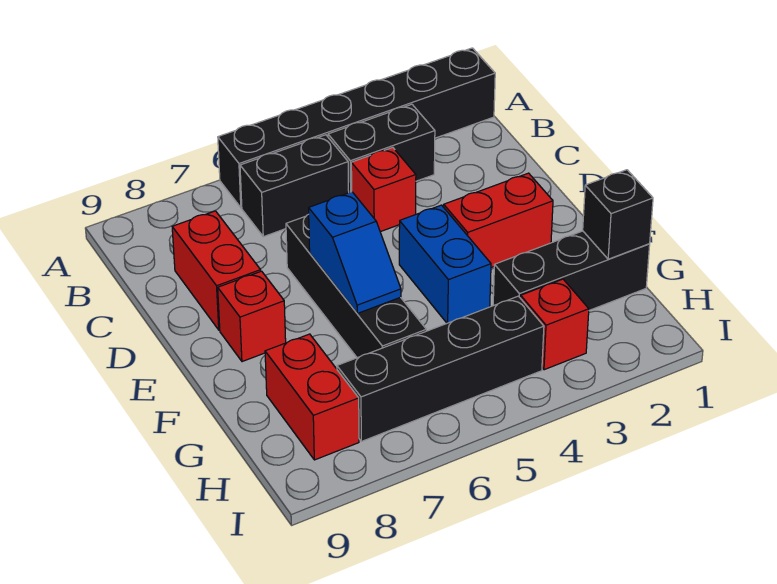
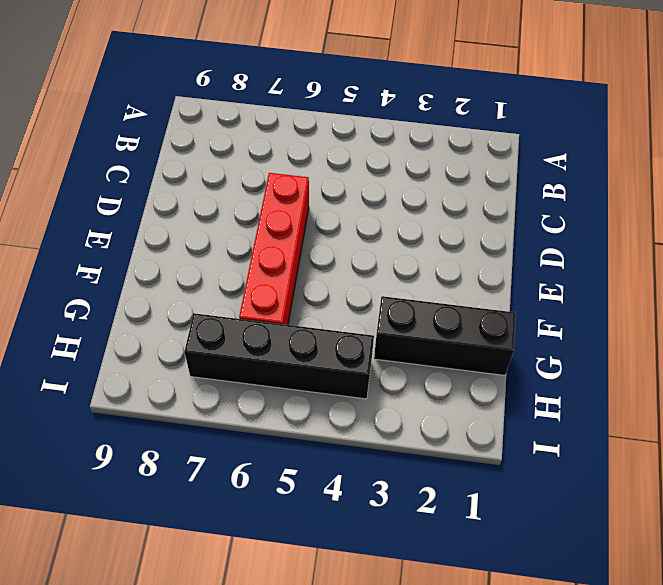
red brick D6:G6 level 1 -> black brick D6:G6 level 1
none -> black brick A1:A6 level 1
none -> black brick B3:B4 level 1
none -> black brick B5:B6 level 1

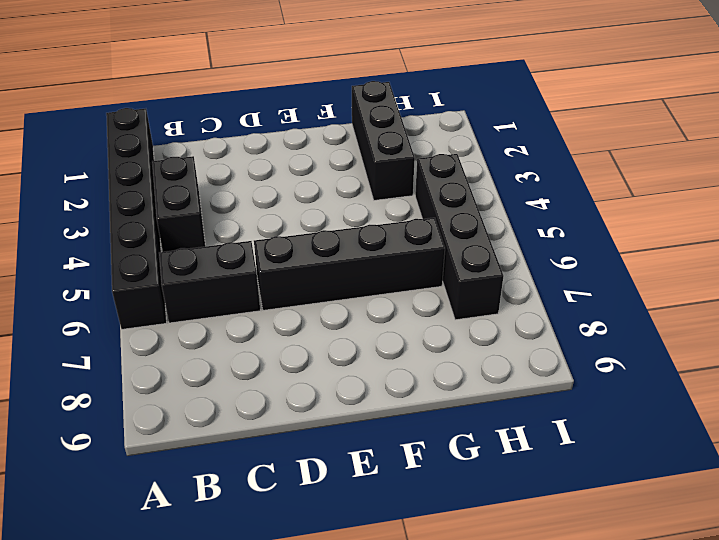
black brick B6:C6 level 1 -> black brick B5:B6 level 1
none -> red brick C4 level 1
none -> red brick C8:D8 level 1
none -> red brick E2:E3 level 1

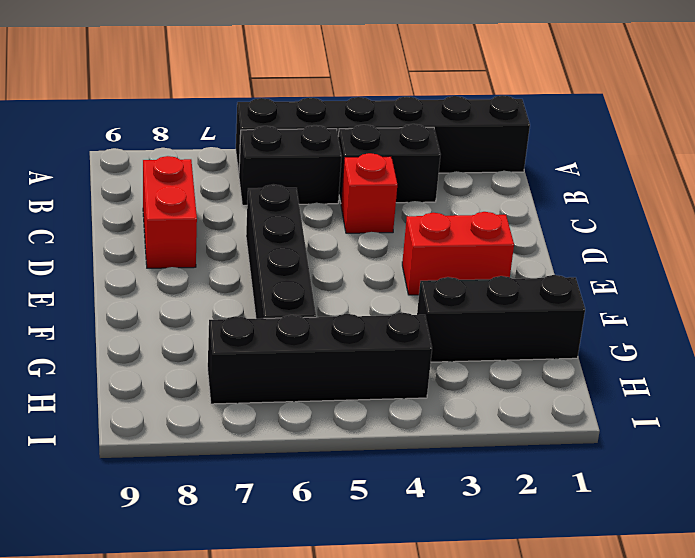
none -> blue brick E4:F4 level 1
none -> red brick E8 level 1
none -> red brick G8:H8 level 1

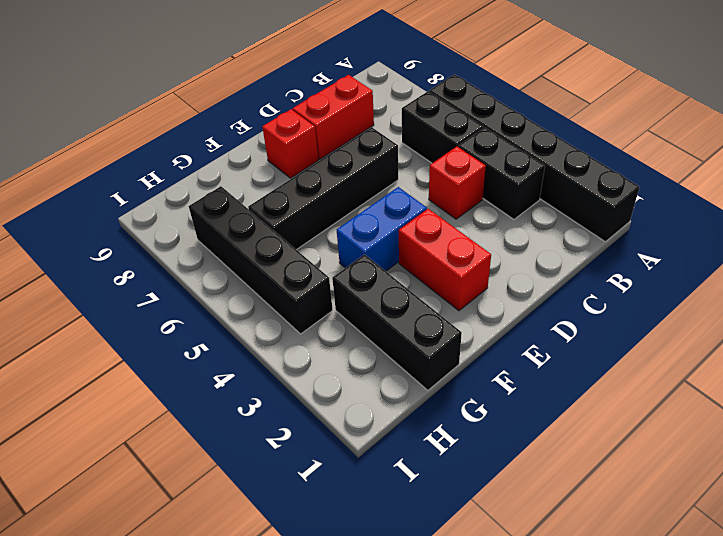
none -> red brick G8:H8 level 1
none -> red brick H3 level 1
none -> blue slope E6:F6 level 2 top E

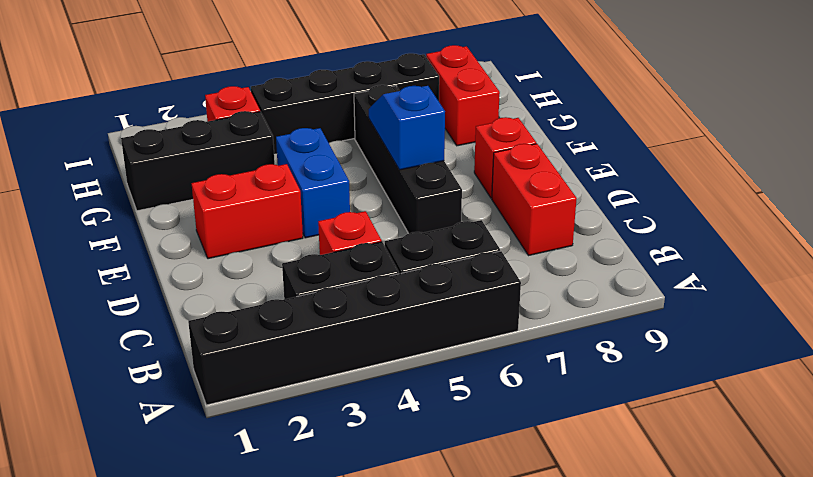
none -> black brick G1 level 2

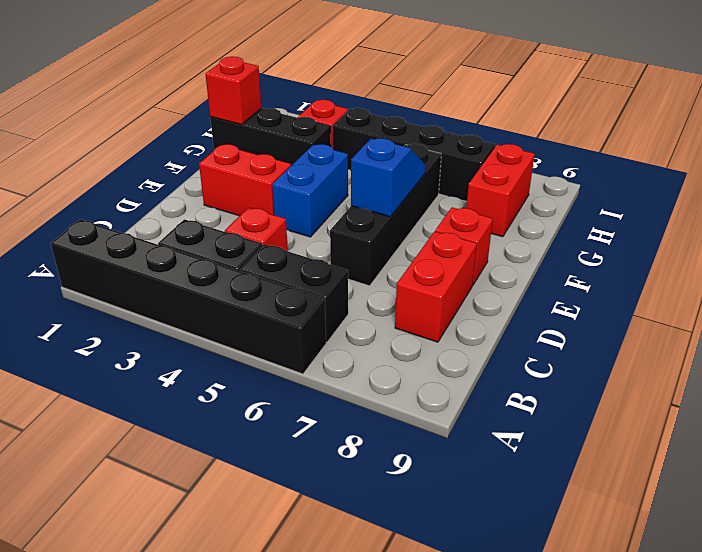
red brick G1 level 2 -> black brick G1 level 2

